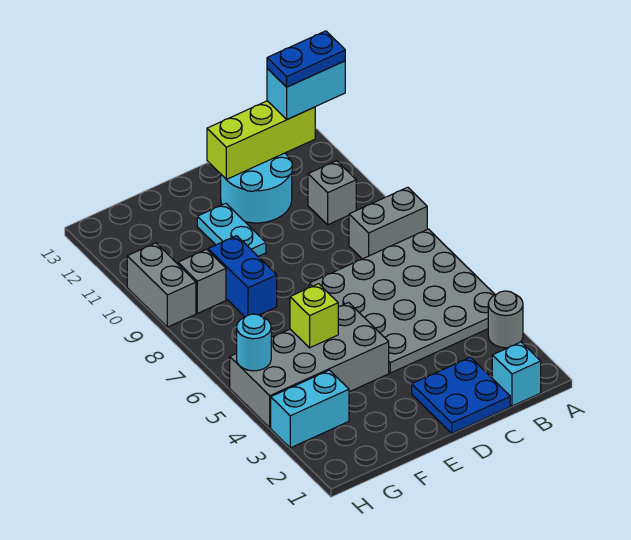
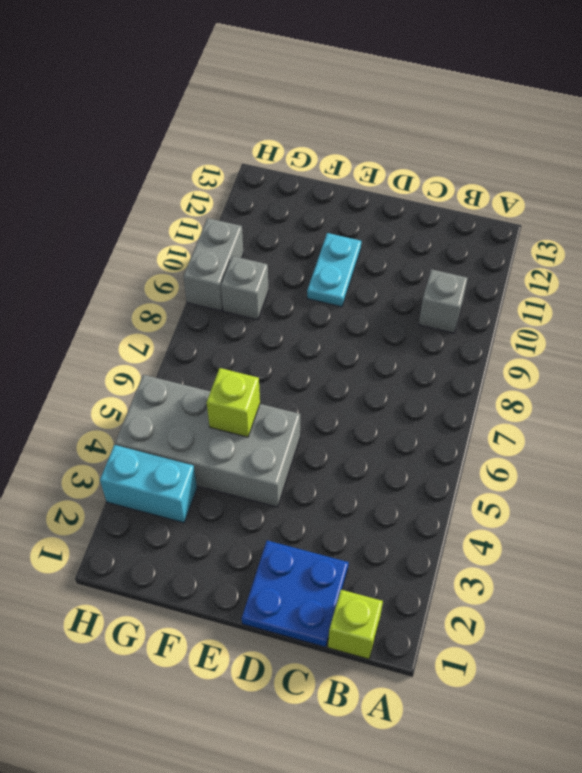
lime brick B1 level 1 -> cyan brick B1 level 1
none -> grey round brick A3 level 1
none -> grey plate A4:D7 level 1
none -> grey brick A8:B8 level 1

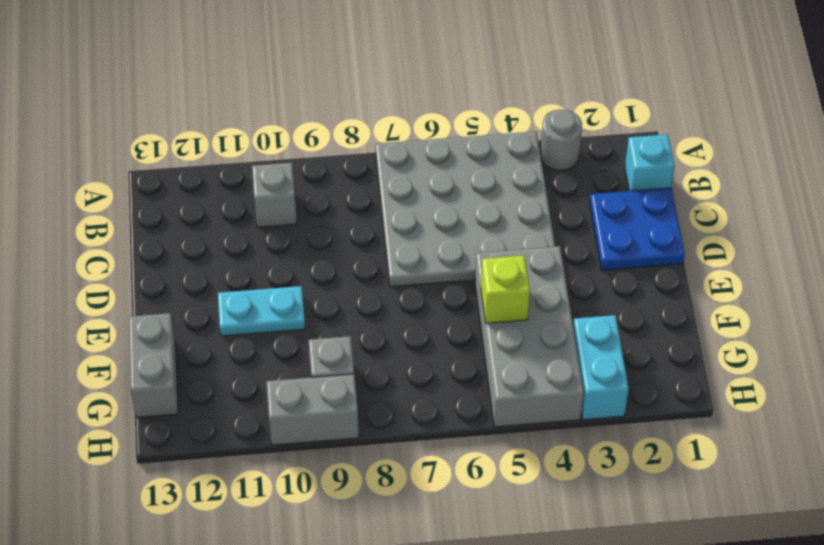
grey brick F13:G13 level 1 -> grey brick A8:B8 level 1
none -> cyan round brick C11:D12 level 1
none -> blue brick F8:F9 level 1
none -> lime brick B12:D12 level 2

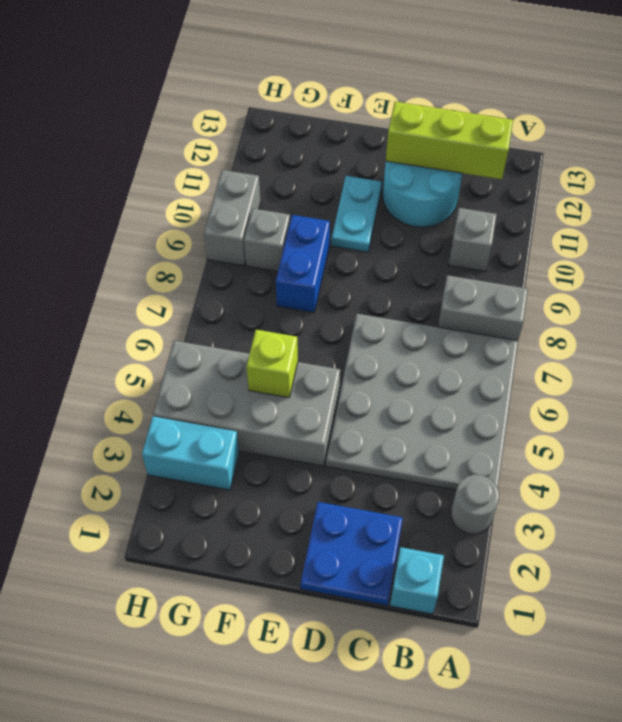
none -> cyan round brick H5 level 2
none -> cyan brick A12:B12 level 3
none -> blue plate A12:B12 level 4

